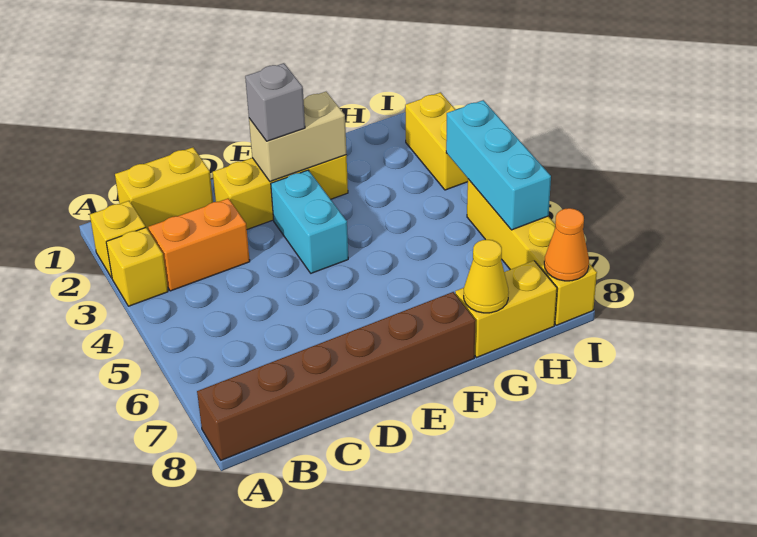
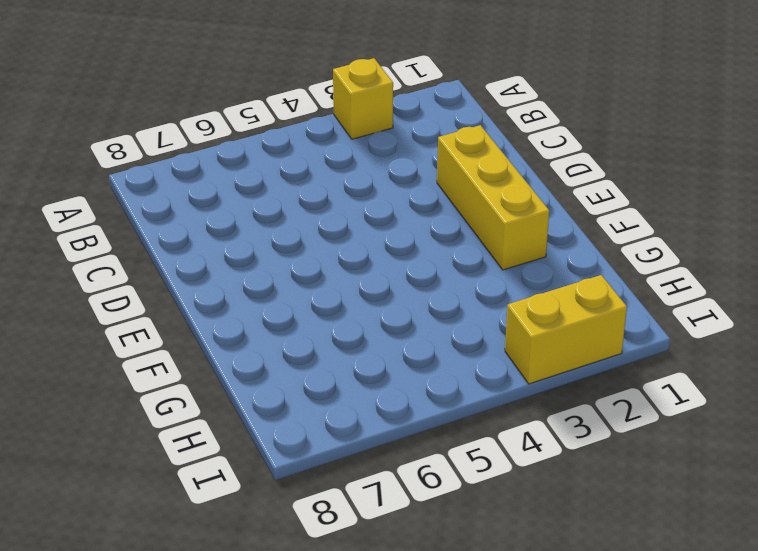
none -> yellow brick A2 level 1
none -> brown brick A8:F8 level 1
none -> yellow brick B1:C1 level 1

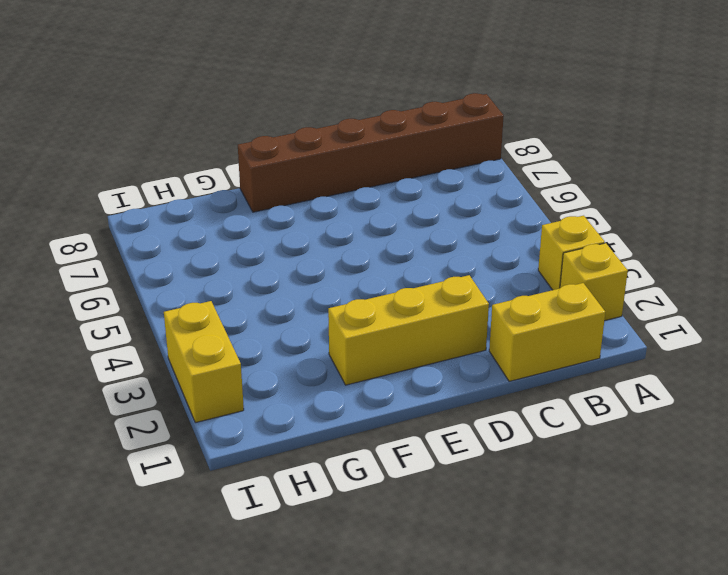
none -> orange brick B3:C3 level 1
none -> cyan brick E3:E4 level 1
none -> yellow brick G8:H8 level 1

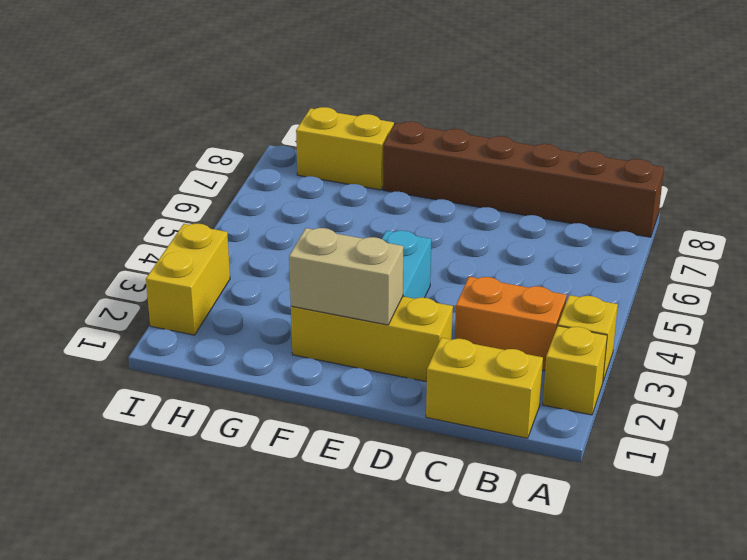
none -> yellow brick I5:I8 level 1
none -> yellow cone G8 level 2
none -> cyan brick I4:I6 level 2

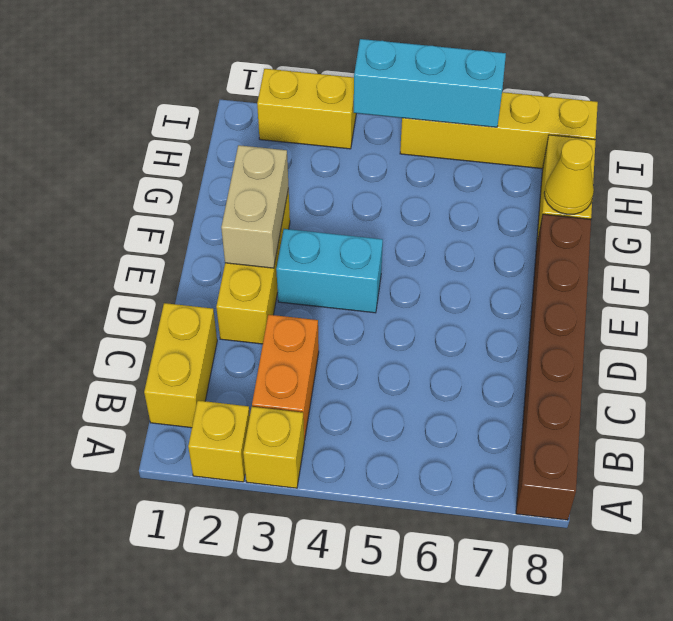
none -> orange cone I8 level 2
none -> grey brick E2 level 3

